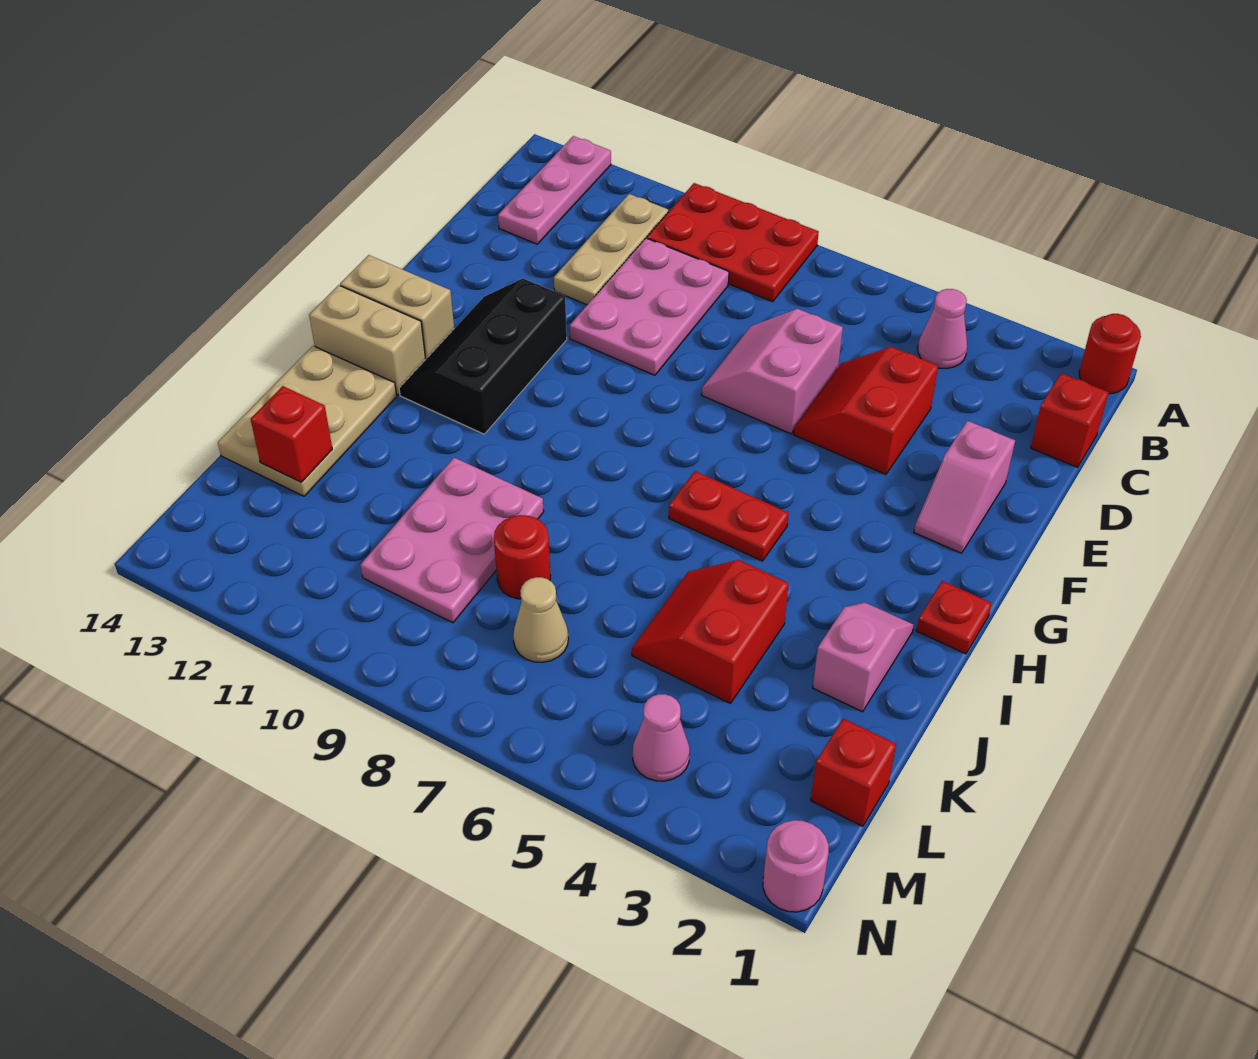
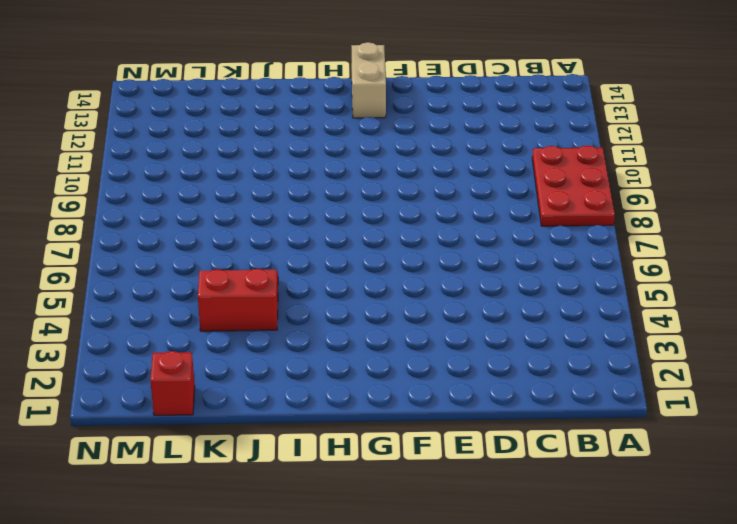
none -> red round brick A1 level 1
none -> pink plate A13:C13 level 1
none -> pink cone B4 level 1

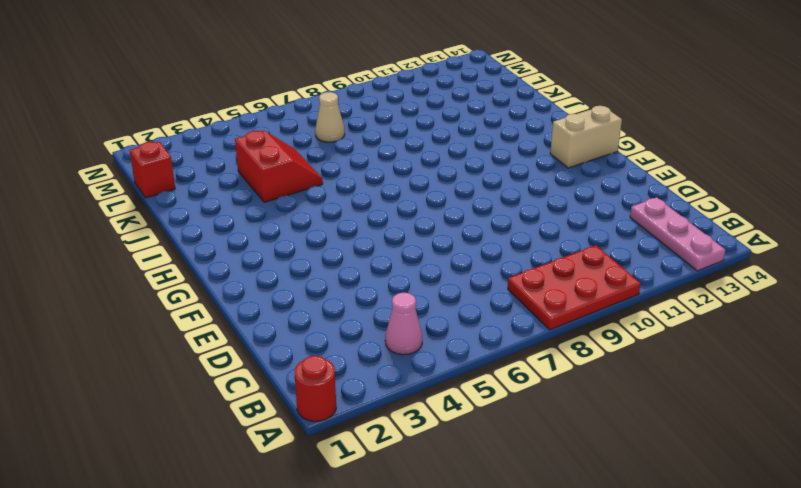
none -> tan plate B11:D11 level 1
none -> red brick C1 level 1
none -> pink plate C9:E10 level 1

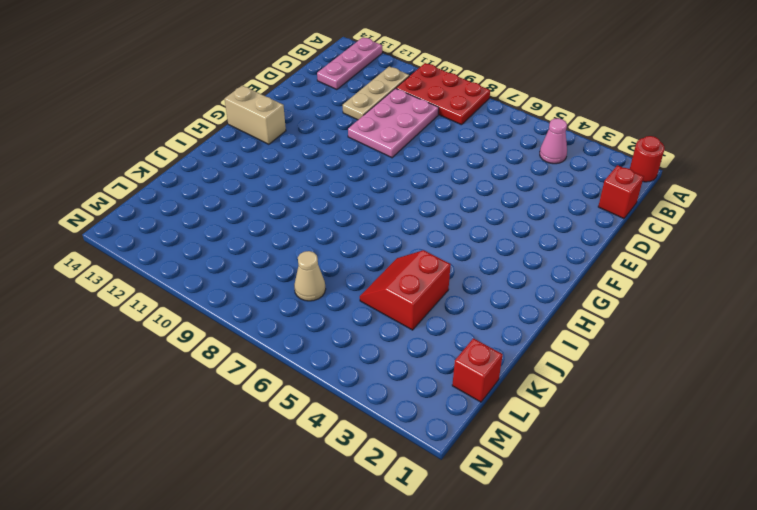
none -> red slope D4:E5 level 1 top 4
none -> pink slope D6:E7 level 1 top 6
none -> pink slope E2:F2 level 1 top E

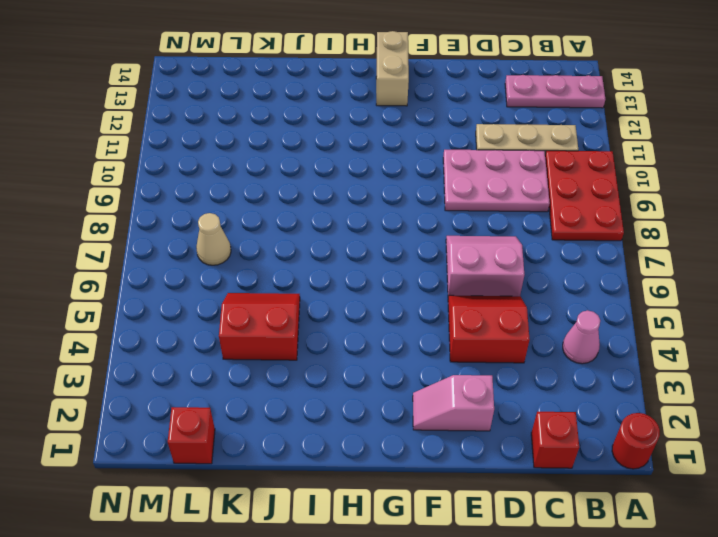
none -> black slope F11:H12 level 1 top 11
none -> red plate H1 level 1
none -> red plate H5:H6 level 1

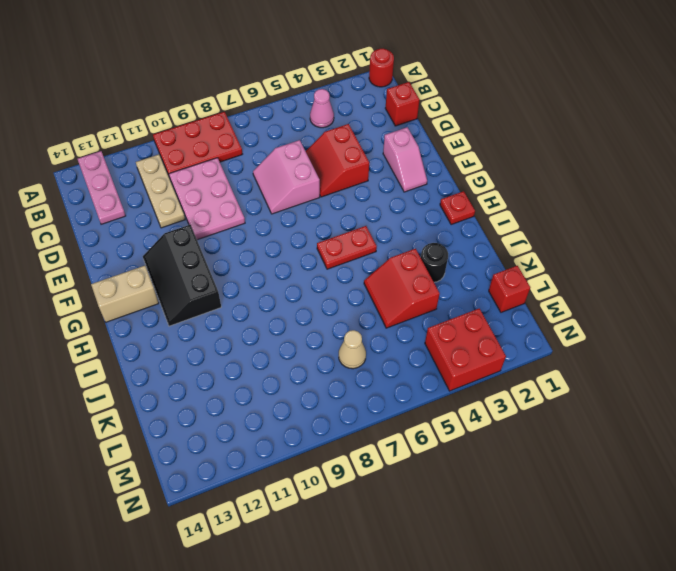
black round brick J3 level 1 -> none
red brick M3:N4 level 1 -> pink cone M4 level 1
none -> tan brick H13:H14 level 1
none -> pink slope I2:J2 level 1 top J
none -> tan plate I13:K14 level 1

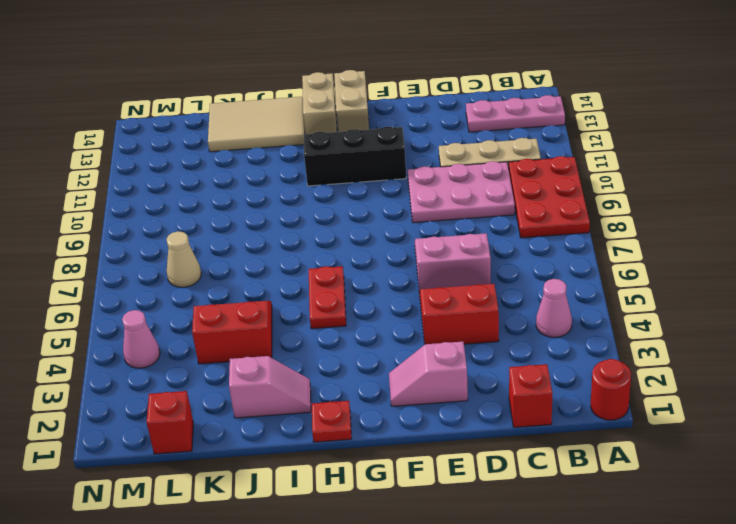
tan tile I13:K14 level 1 -> tan plate I13:K14 level 1
none -> pink plate J9:L10 level 1
none -> red round brick K8 level 1
none -> pink round brick N1 level 1

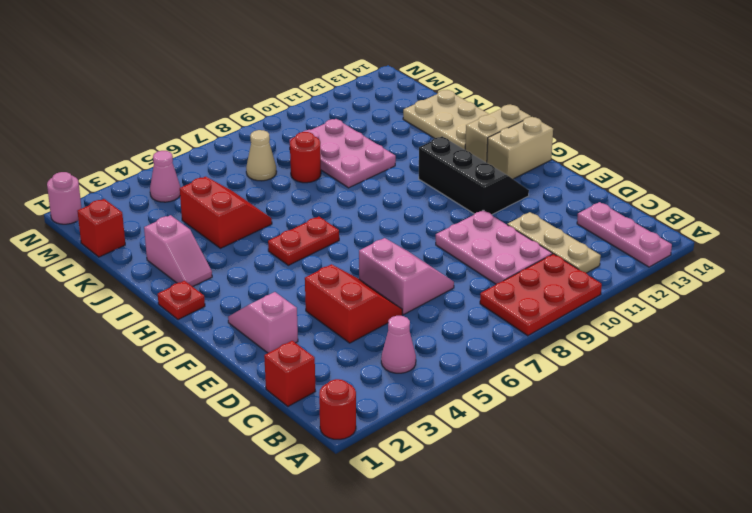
none -> red brick K13 level 2

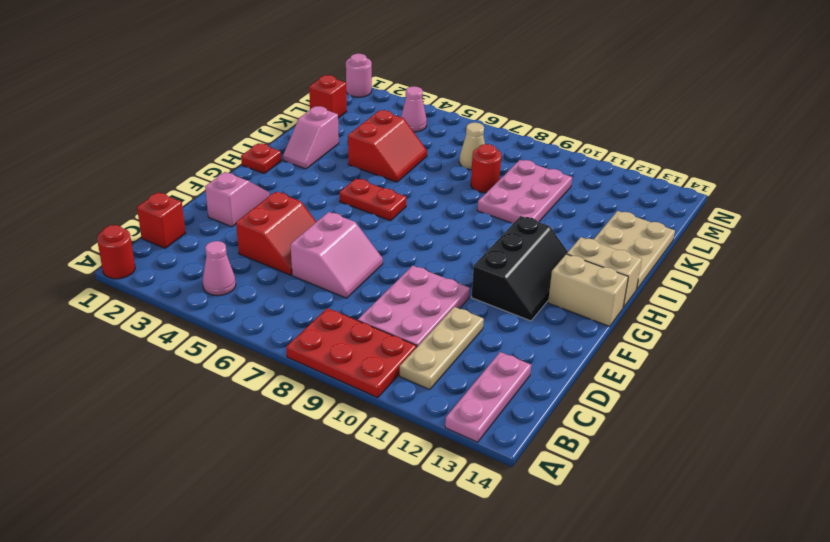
none -> red brick K13 level 2

